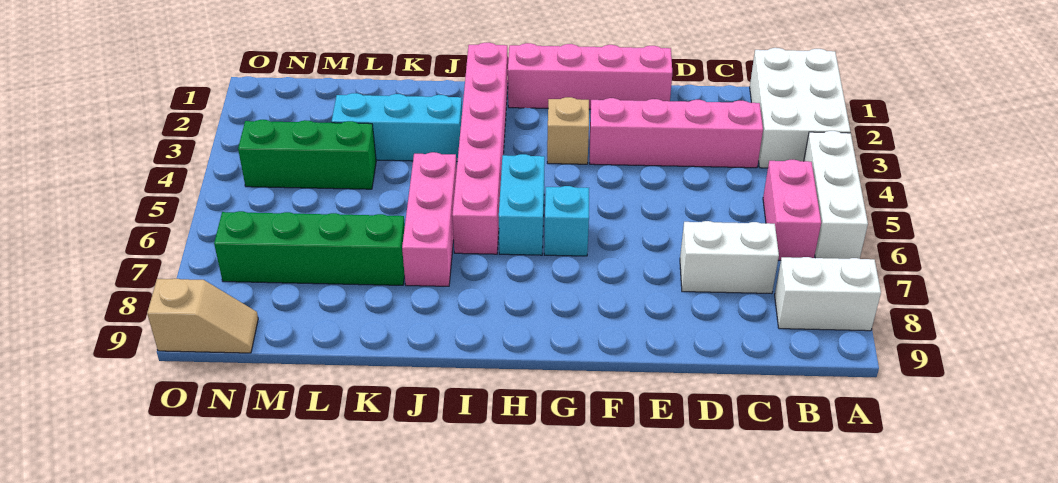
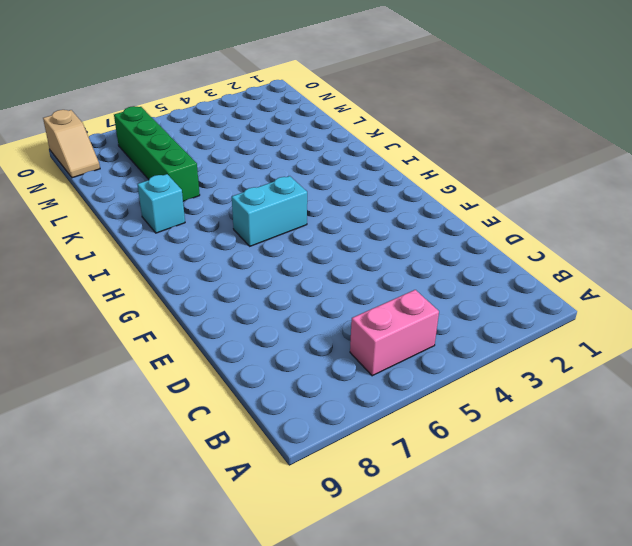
cyan brick J8 level 1 -> cyan brick G6 level 1
none -> white brick A1:B3 level 1
none -> white brick A4:A6 level 1
none -> white brick A8:B8 level 1

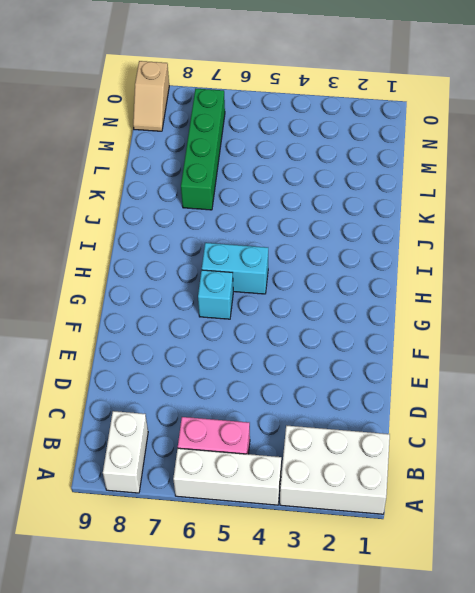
none -> pink brick C3:F3 level 1
none -> white brick C7:D7 level 1
none -> pink brick E1:H1 level 1

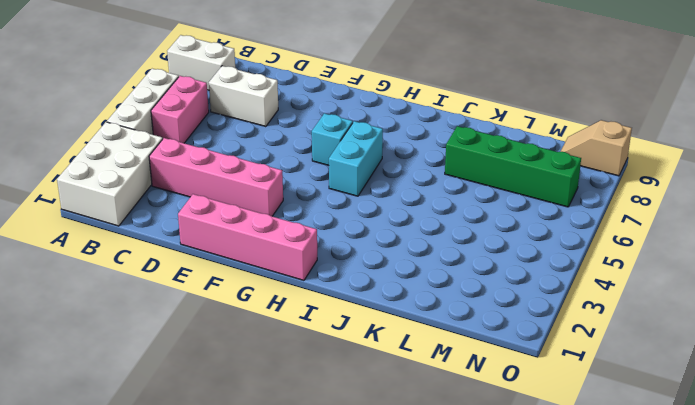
none -> tan brick G3 level 1
none -> pink brick I1:I6 level 1
none -> cyan brick J3:L3 level 1

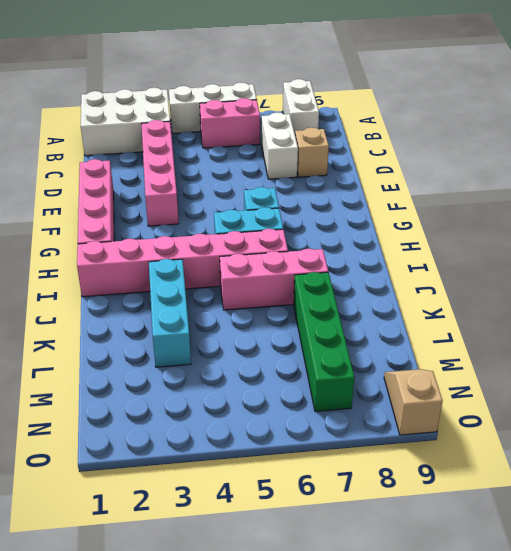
tan brick D8 level 1 -> tan brick G3 level 1
none -> green brick L4:N4 level 1

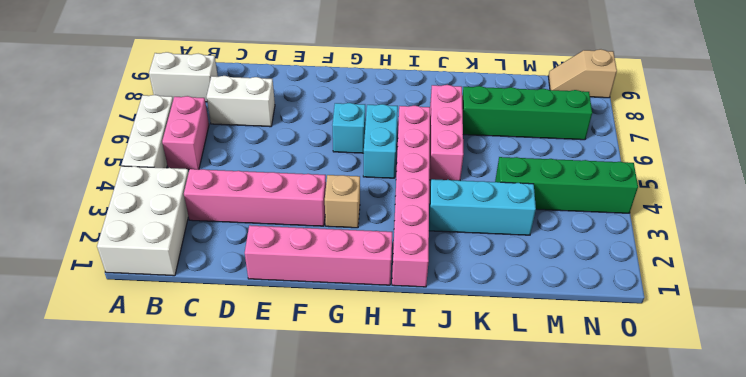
green brick L4:O4 level 1 -> green brick L4:N4 level 1

